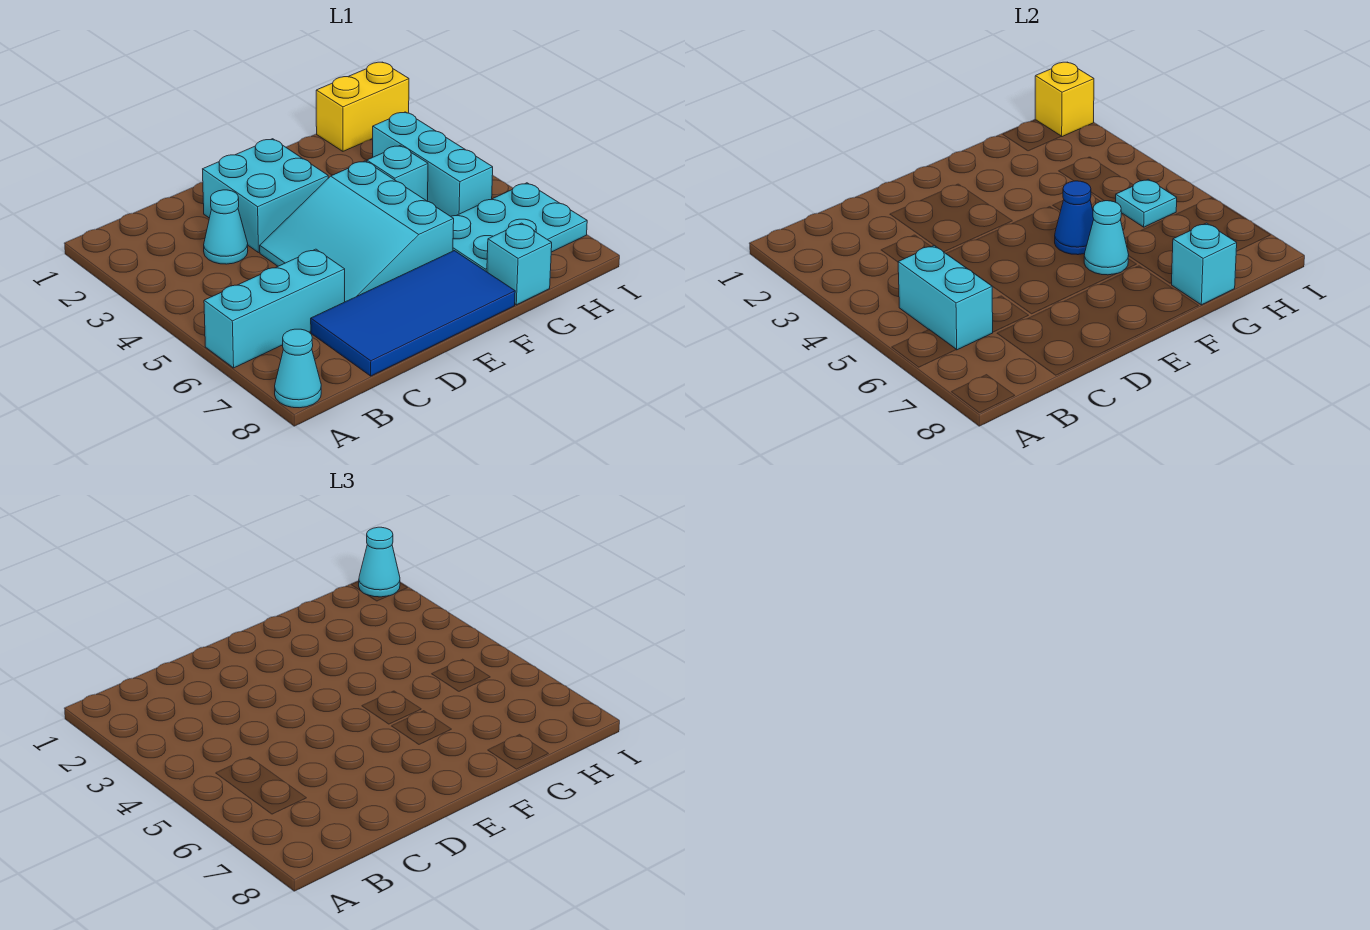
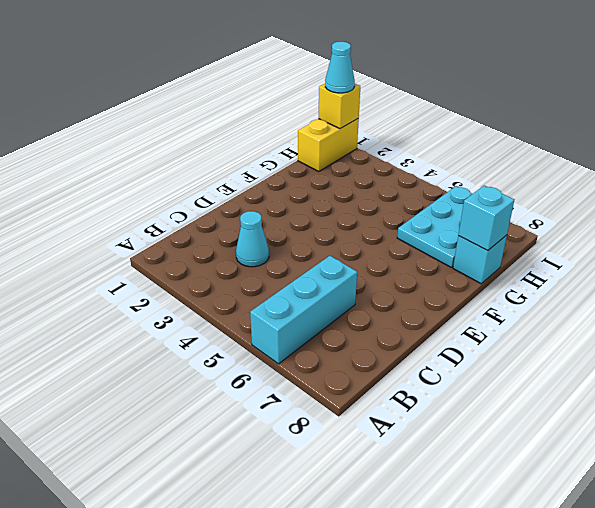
none -> cyan cone A8 level 1
none -> blue tile C7:F8 level 1
none -> cyan brick D2:E3 level 1

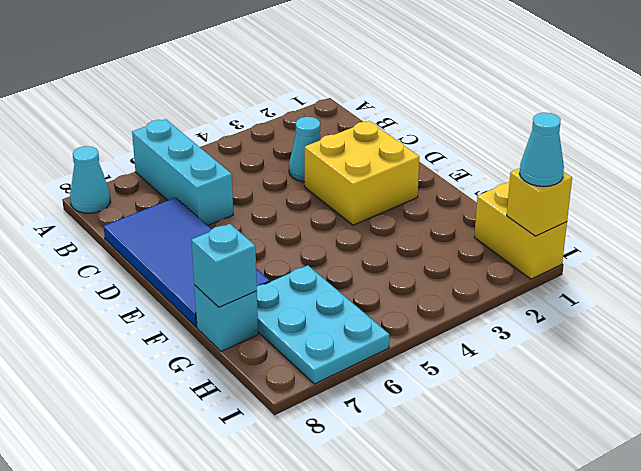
yellow brick D2:E3 level 1 -> cyan brick D2:E3 level 1
none -> cyan slope D4:F6 level 1 top F
none -> cyan brick G4 level 1
none -> cyan brick H3:H5 level 1

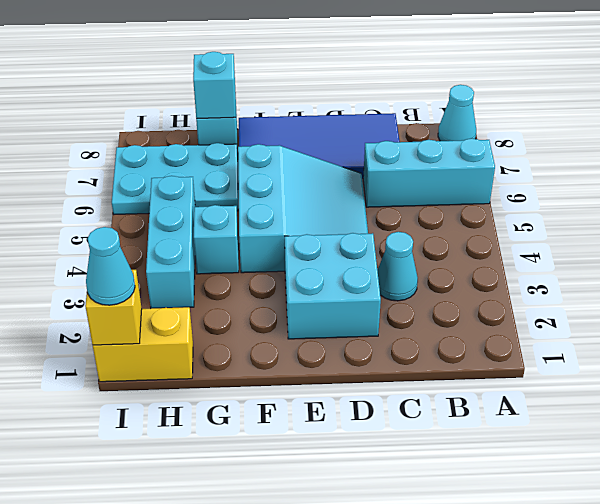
none -> cyan brick B5:B6 level 2
none -> blue cone F5 level 2
none -> cyan cone F6 level 2

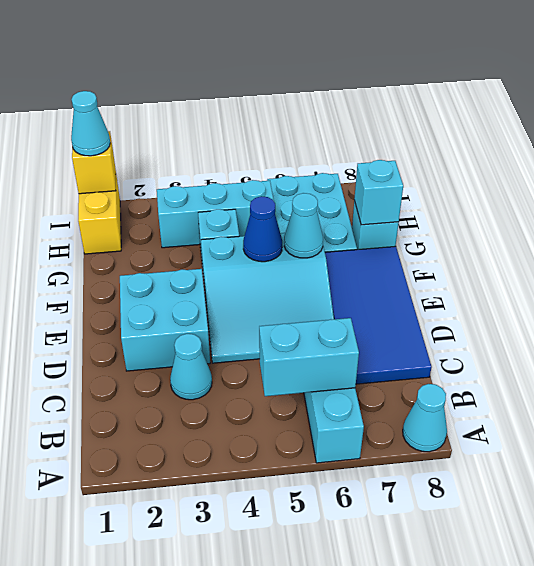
none -> cyan plate H5 level 2

